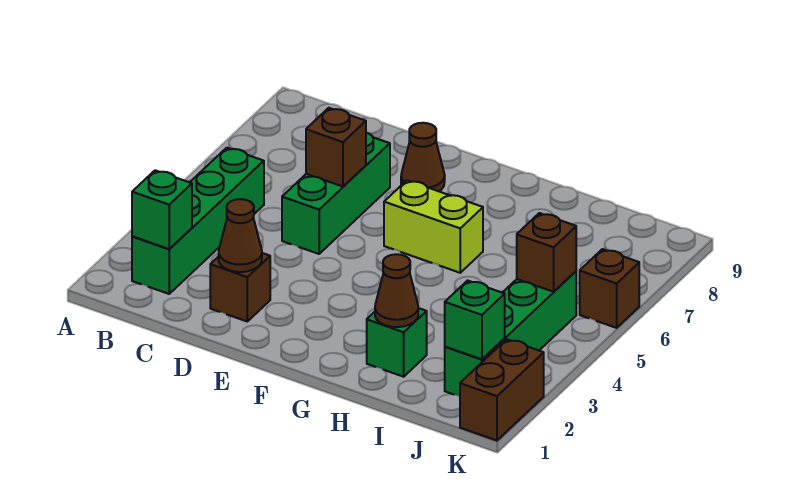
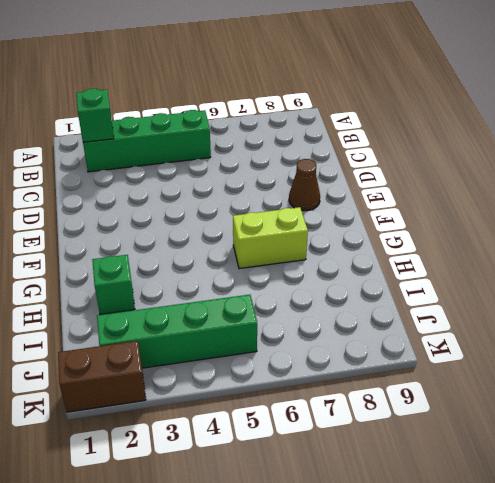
lime brick G6:G7 level 1 -> lime brick F6:G6 level 1
none -> brown brick D2 level 1
none -> green brick D5:D7 level 1
none -> brown brick K6 level 1

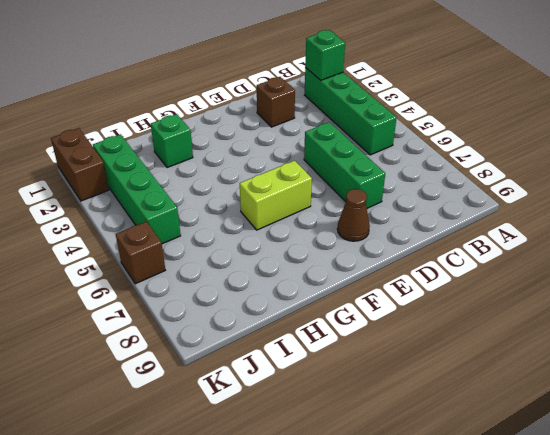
none -> brown cone D2 level 2
none -> brown brick D6 level 2
none -> brown cone H2 level 2

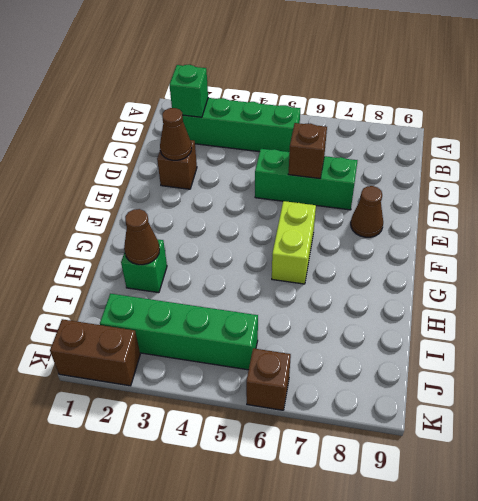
none -> green brick J2 level 2
none -> brown brick J5 level 2

